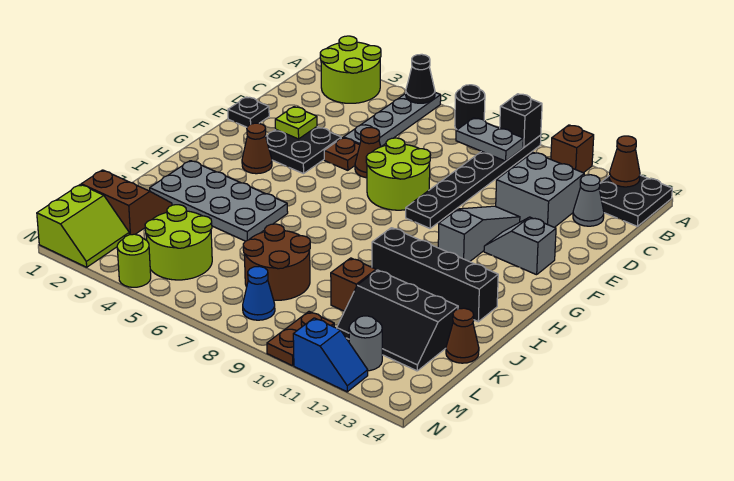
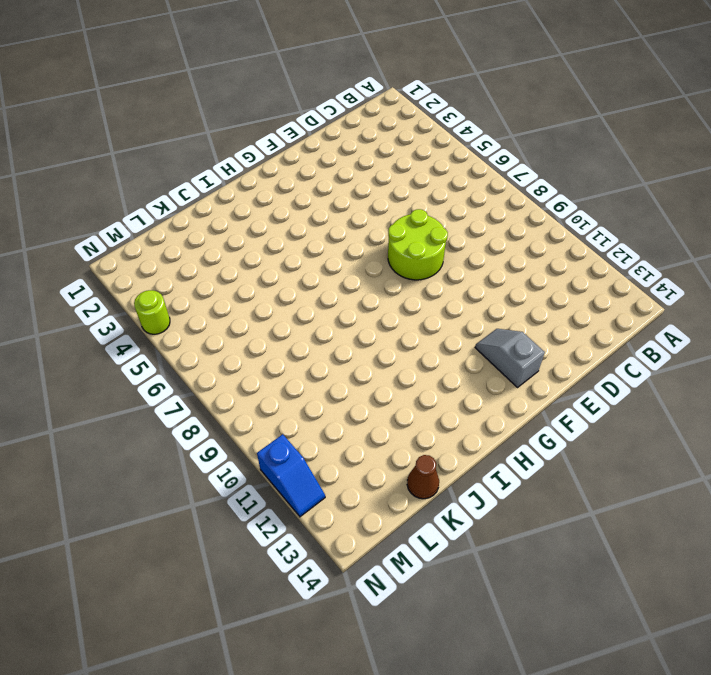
none -> lime round brick A2:B3 level 1
none -> grey plate A5:D5 level 1
none -> black round brick A7 level 1
none -> black plate A9:F9 level 1

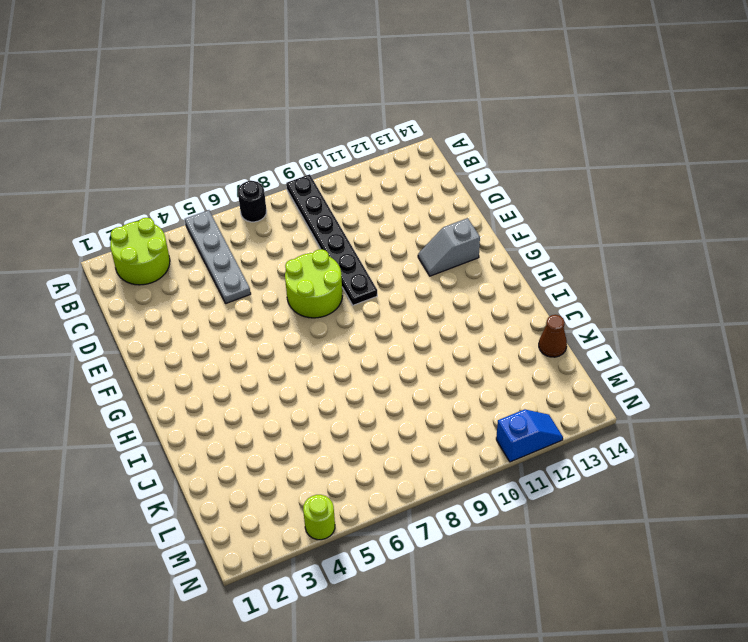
none -> brown brick A11 level 1
none -> black plate A13:B14 level 1
none -> grey brick C11:D12 level 1
none -> grey cone C13 level 1

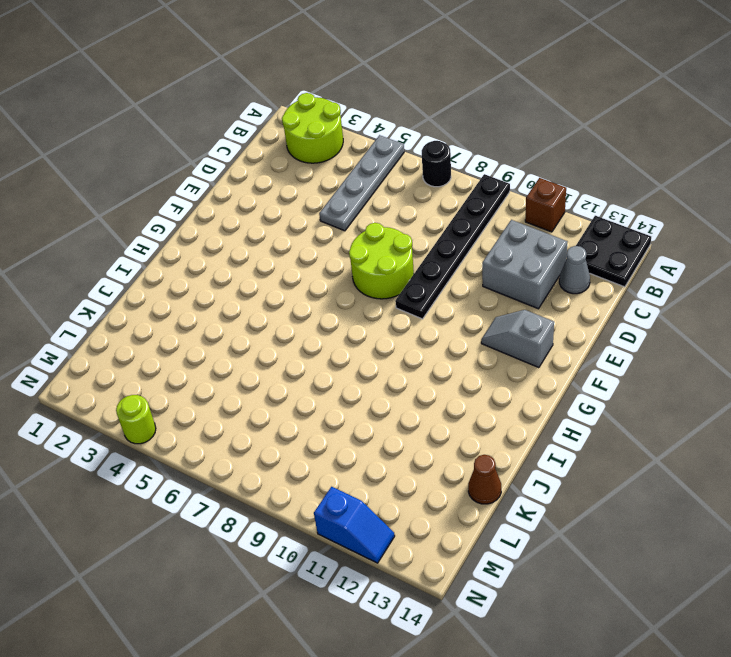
none -> black plate E1 level 1
none -> black plate E3:F4 level 1
none -> brown plate E5 level 1
none -> brown cone E6 level 1

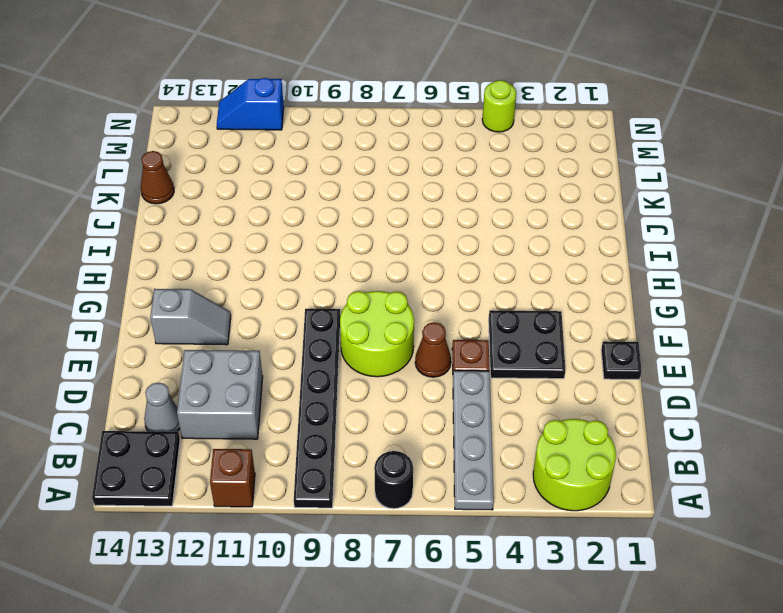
none -> grey slope E11:G11 level 1 top G
none -> brown cone G3 level 1
none -> grey plate I2:J5 level 1
none -> black brick I10:I13 level 1

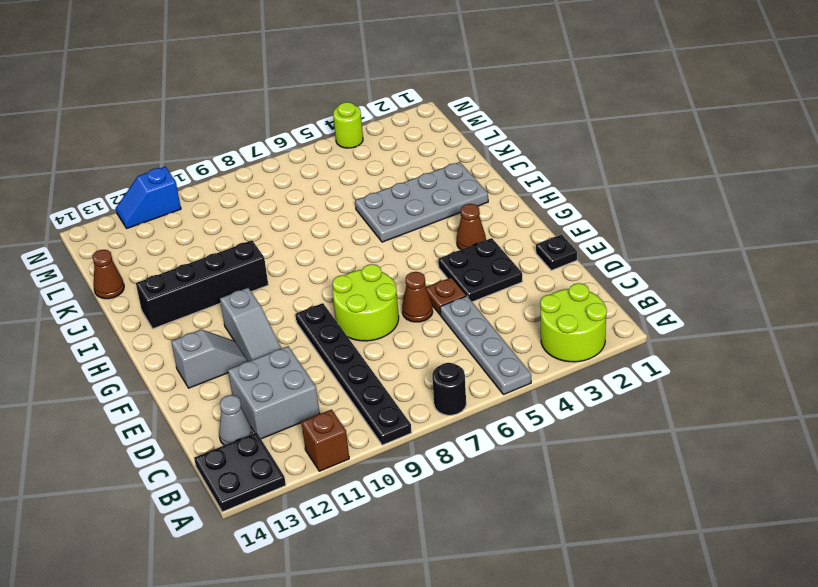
none -> brown slope K1:L2 level 1 top L
none -> brown round brick K7:L8 level 1
none -> brown brick K10 level 1
none -> black slope K11:L13 level 1 top K

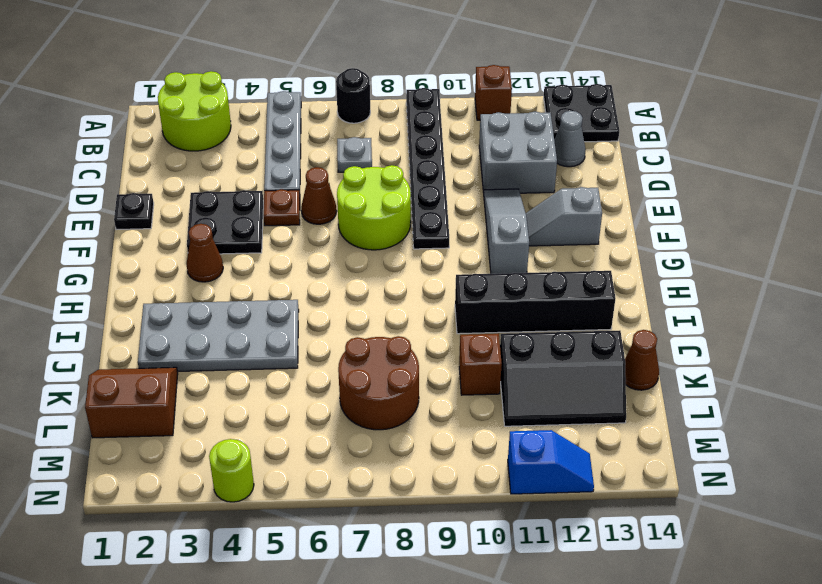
grey plate C7 level 1 -> none
none -> lime round brick L4:M5 level 1
none -> lime slope M1:N2 level 1 top 1
none -> blue cone M8 level 1
none -> brown plate M10:N10 level 1

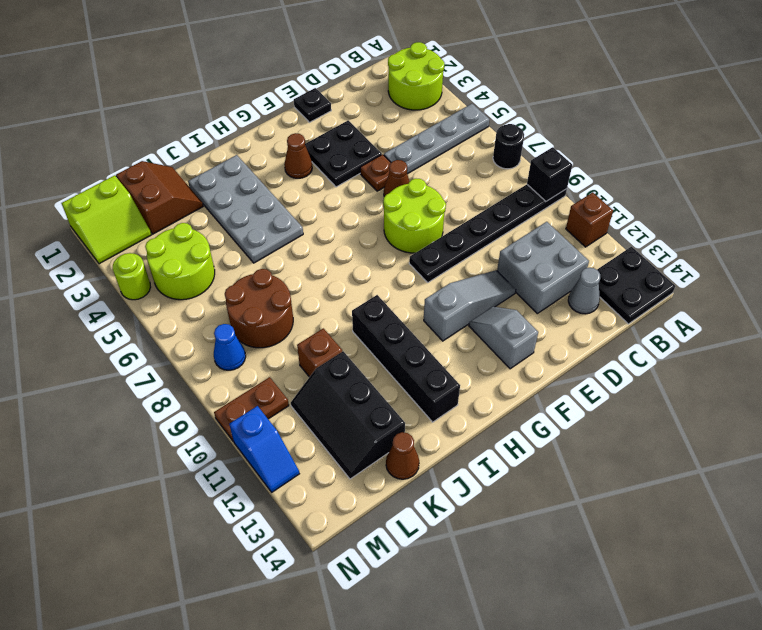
none -> grey round brick M12 level 1
none -> black cone A5 level 2
none -> brown cone A13 level 2
none -> grey plate B8:B9 level 2

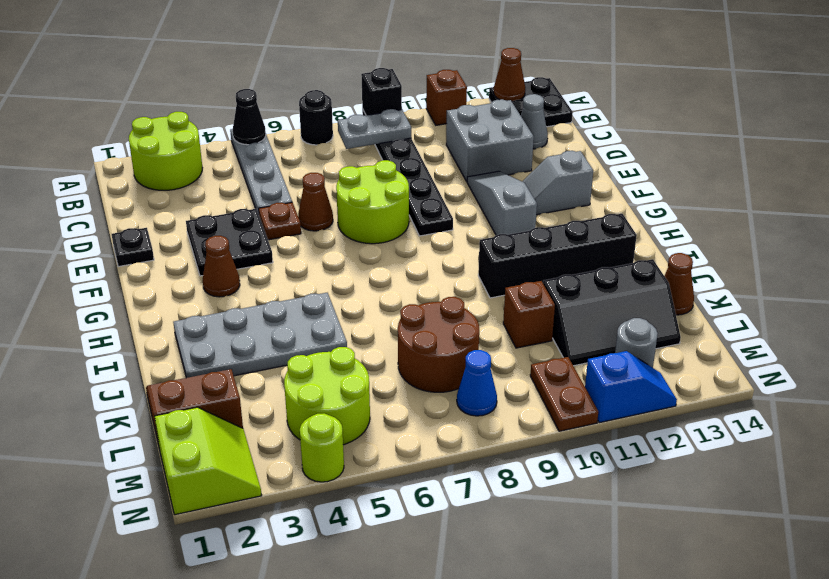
none -> lime plate E3 level 2

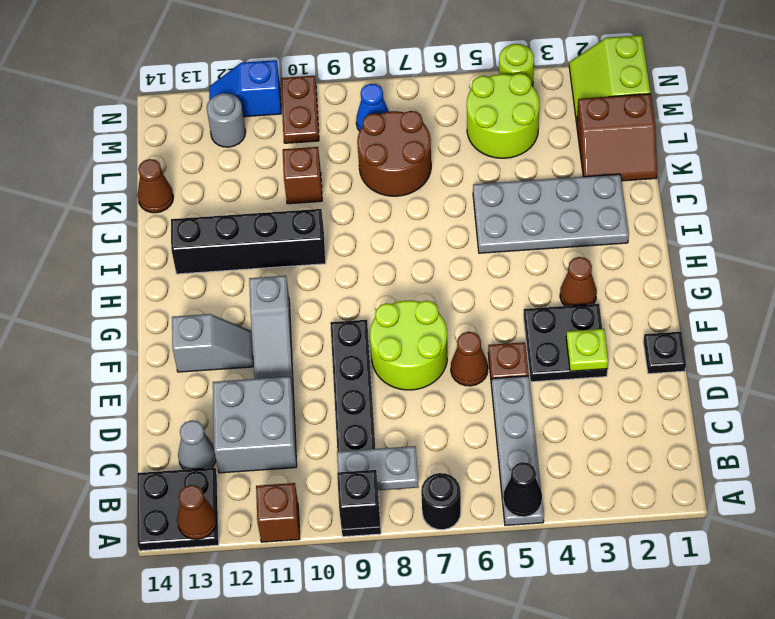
none -> lime round brick A2:B3 level 1
none -> black slope K11:L13 level 1 top K

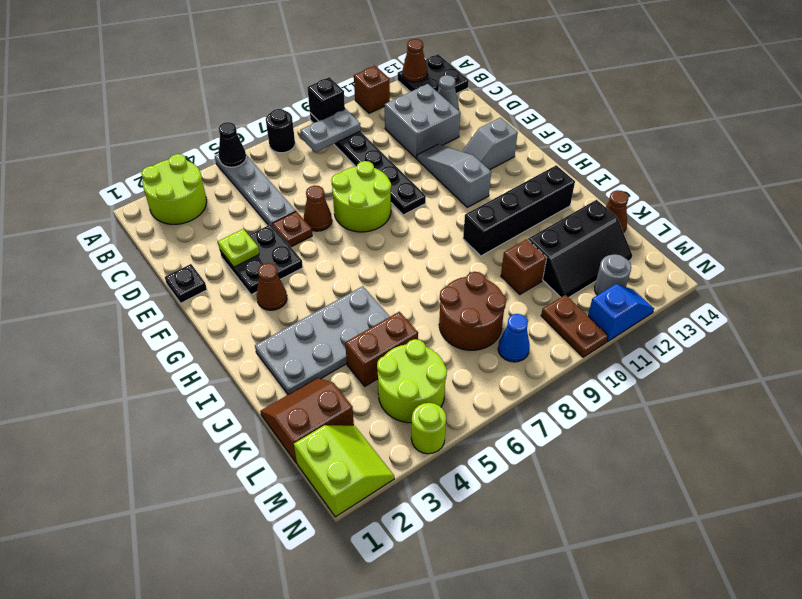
brown brick K4:K5 level 1 -> none

